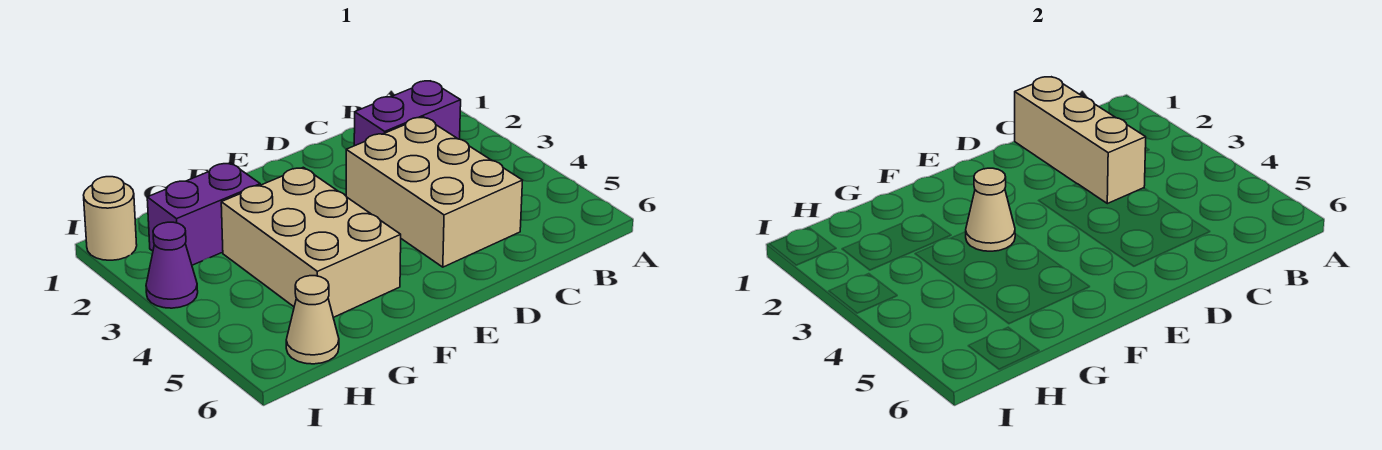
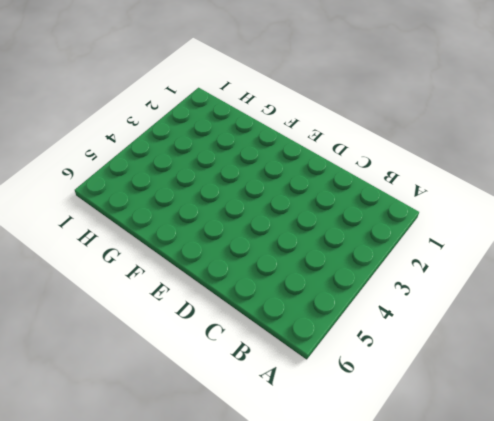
none -> purple brick B2:C2 level 1
none -> tan brick C3:D5 level 1

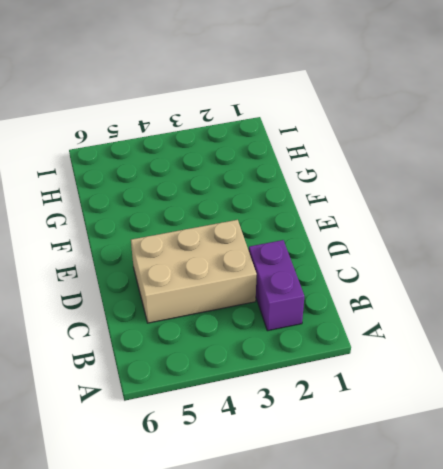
none -> tan brick F3:G5 level 1
none -> purple brick G2:H2 level 1

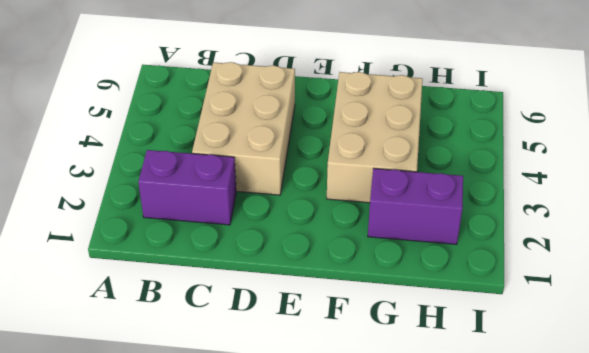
none -> tan cone H6 level 1
none -> tan round brick I1 level 1

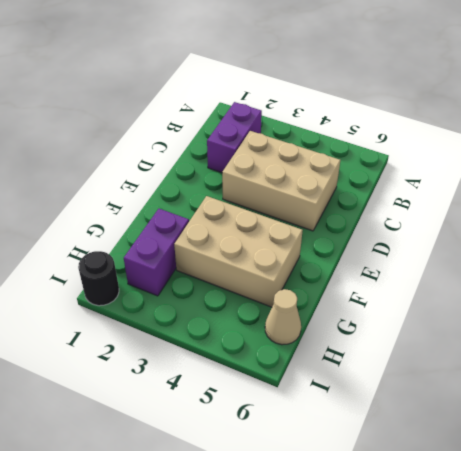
black round brick I1 level 1 -> tan round brick I1 level 1
none -> purple cone I3 level 1
none -> tan brick C1:C3 level 2

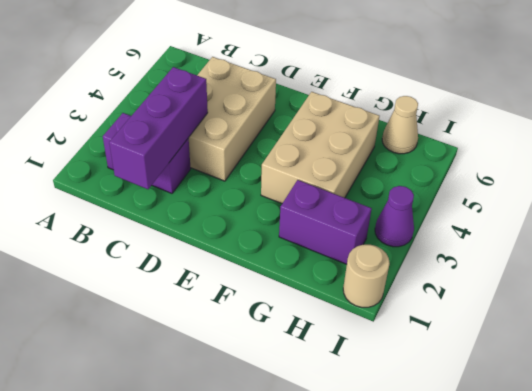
purple brick C1:C3 level 2 -> tan brick C1:C3 level 2
none -> tan cone F3 level 2

